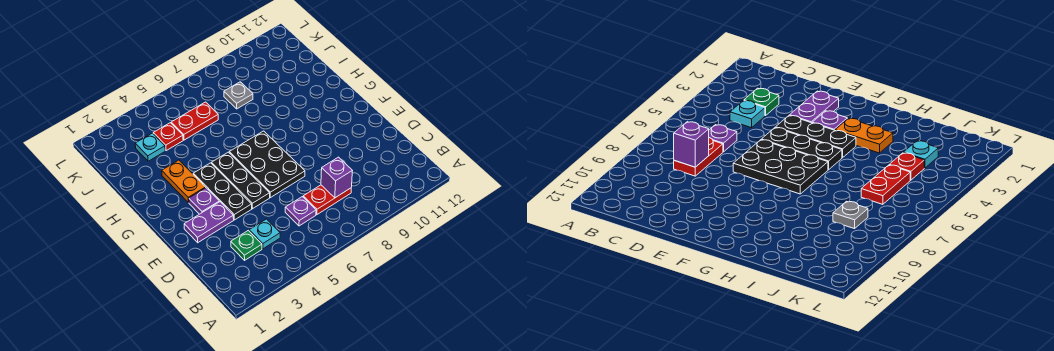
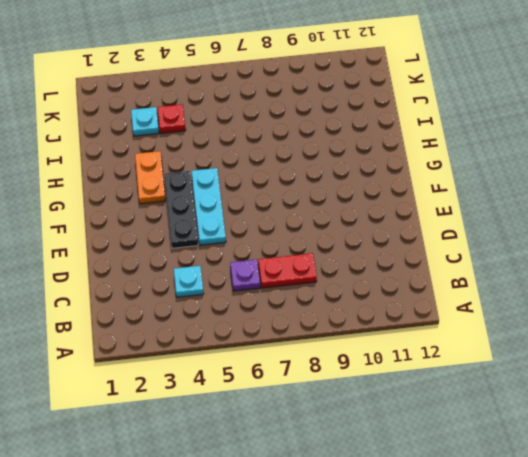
cyan plate E5:G5 level 1 -> black plate E5:G5 level 1
none -> green plate C3 level 1
none -> purple plate E2:E3 level 1
none -> black plate E6:G7 level 1

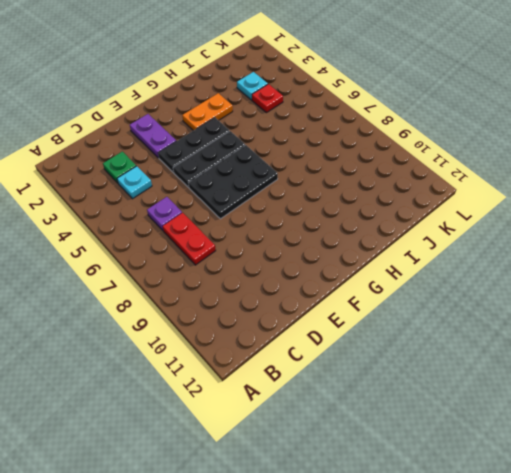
none -> purple plate F3 level 1
none -> red plate J5:J6 level 1
none -> grey plate J8 level 1

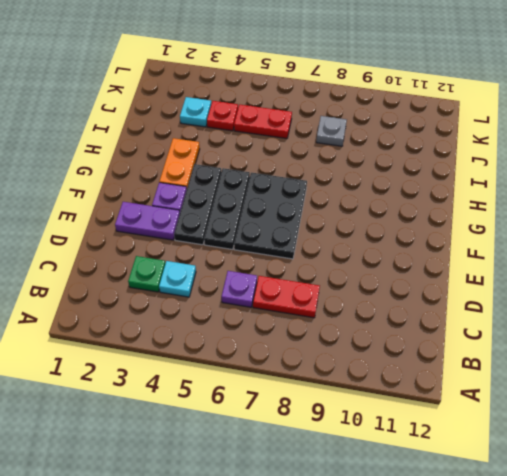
none -> purple brick C8 level 2

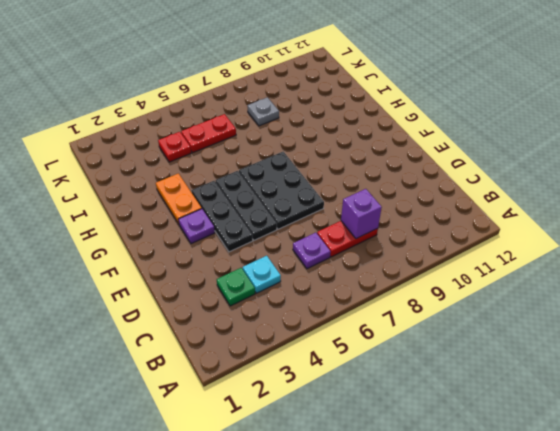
none -> purple plate E2:E3 level 1
none -> cyan plate J3 level 1

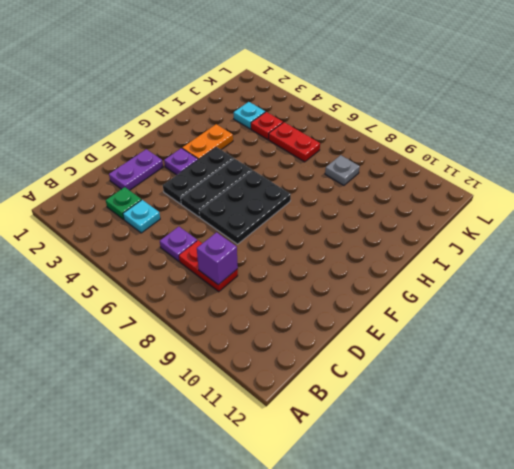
purple plate D2:E2 level 1 -> purple plate E2:E3 level 1

